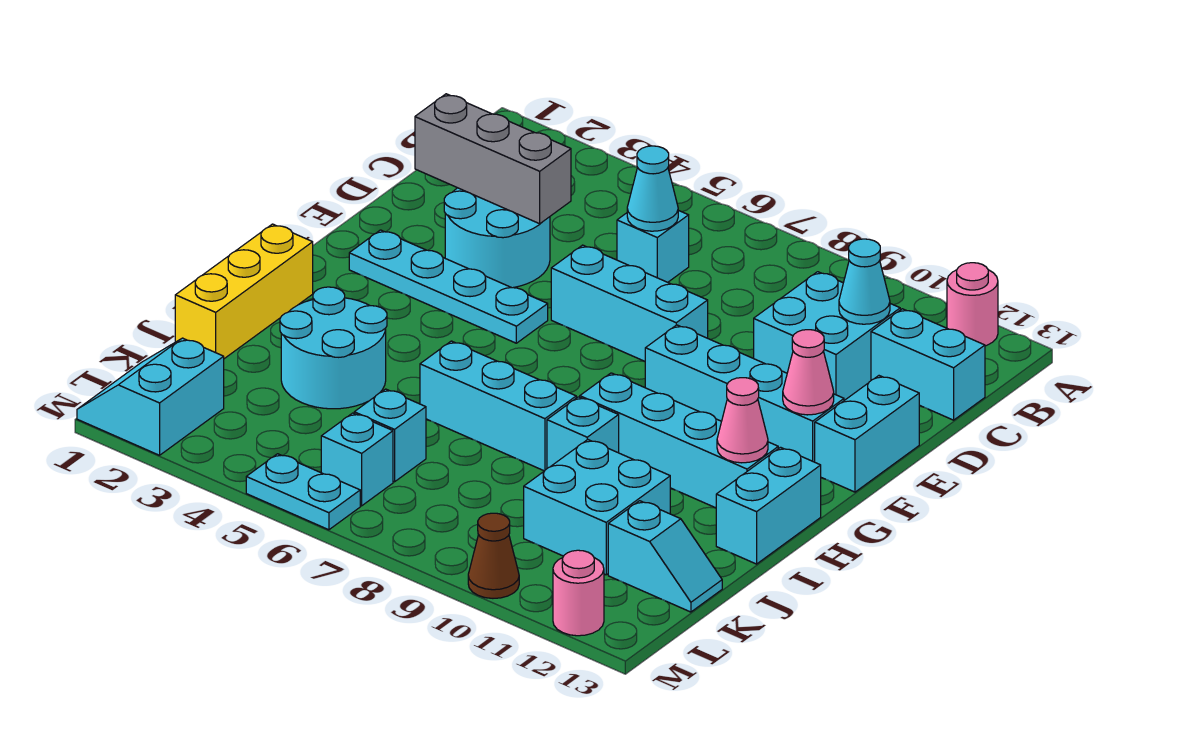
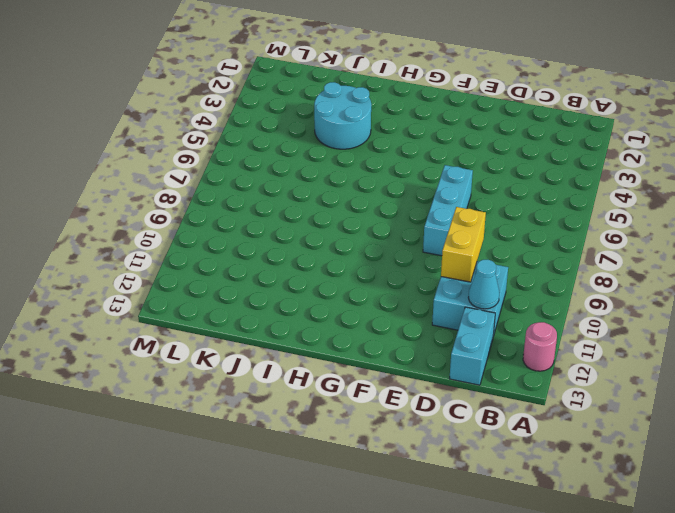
yellow brick D9:D10 level 2 -> none
none -> cyan brick C6 level 1
none -> cyan round brick D3:E4 level 1
none -> cyan brick E13:F13 level 1

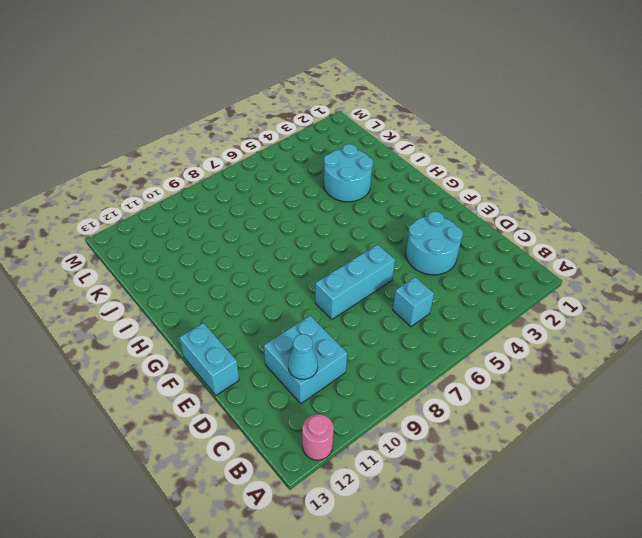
none -> cyan brick C12:C13 level 1
none -> cyan plate F2:F5 level 1
none -> cyan brick F9:F12 level 1

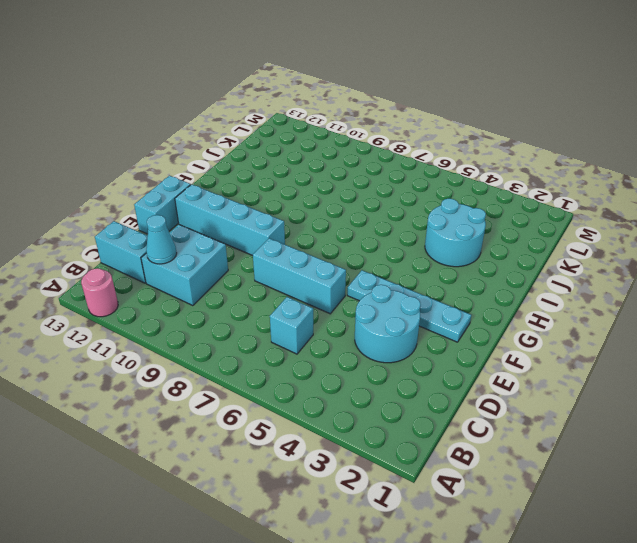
none -> yellow brick H1:J1 level 1
none -> cyan brick H9:H12 level 1
none -> cyan brick H13:I13 level 1

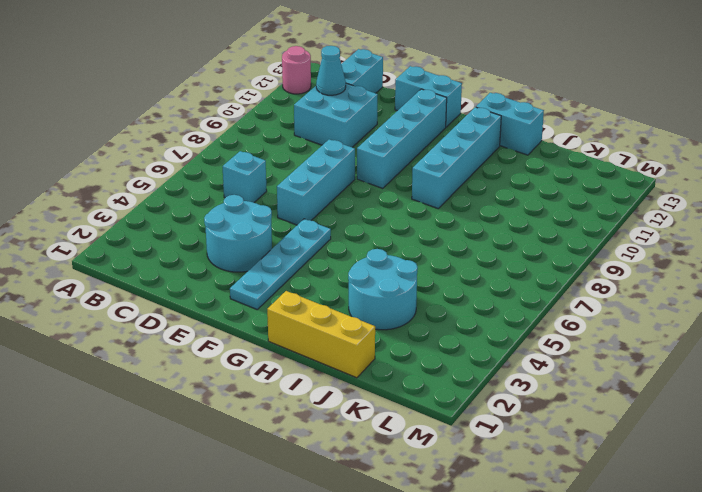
none -> cyan brick I6:I8 level 1
none -> cyan brick I9 level 1
none -> cyan brick J10:K11 level 1

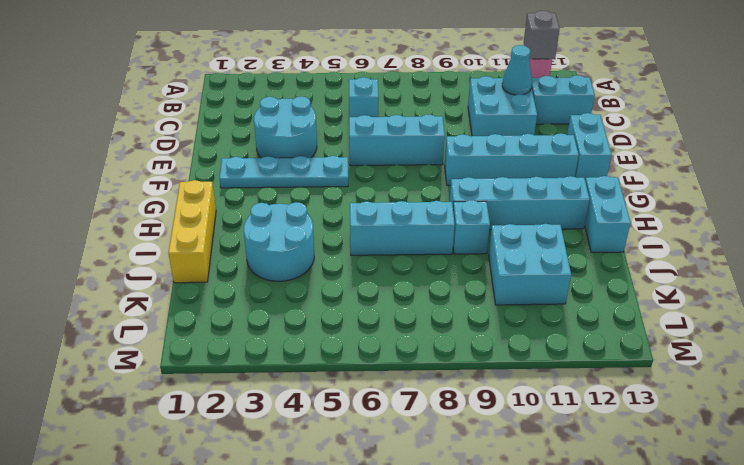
grey brick A12 level 2 -> none
none -> cyan brick K6 level 1
none -> cyan slope K12:K13 level 1 top 12
none -> cyan slope L1:M2 level 1 top 2

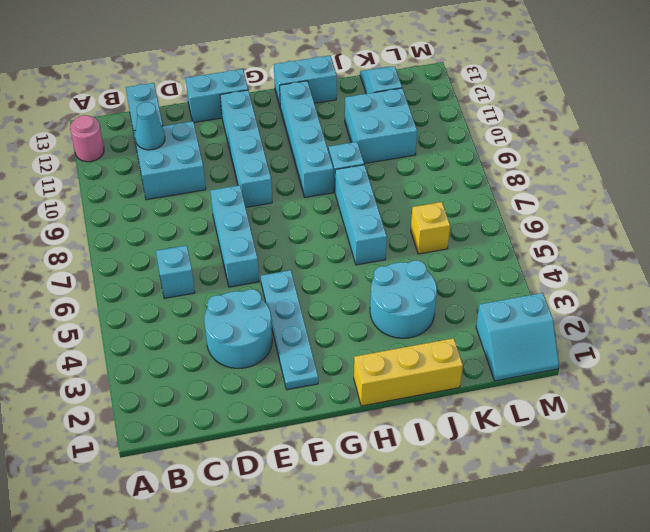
yellow brick K6 level 1 -> cyan brick K6 level 1
none -> cyan brick L6 level 1
none -> cyan plate M5:M6 level 1
none -> brown cone M10 level 1

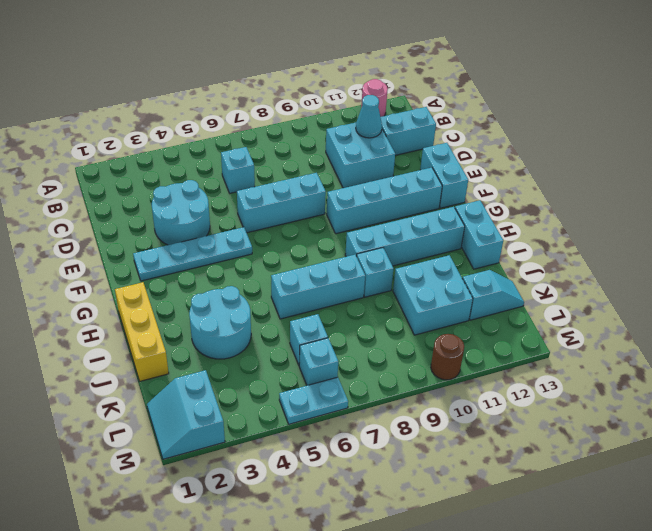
brown round brick M10 level 1 -> brown cone M10 level 1
none -> pink round brick M12 level 1
none -> cyan cone C6 level 2
none -> grey brick D2:D4 level 2

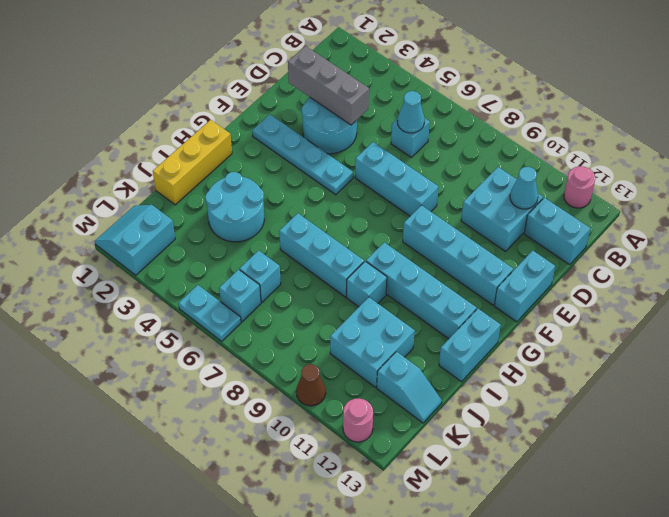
none -> pink cone F12 level 2
none -> pink cone H12 level 2

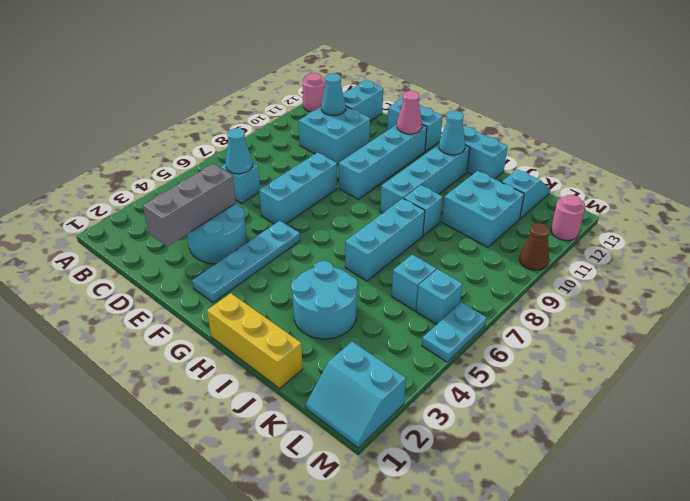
cyan cone H12 level 2 -> pink cone H12 level 2

